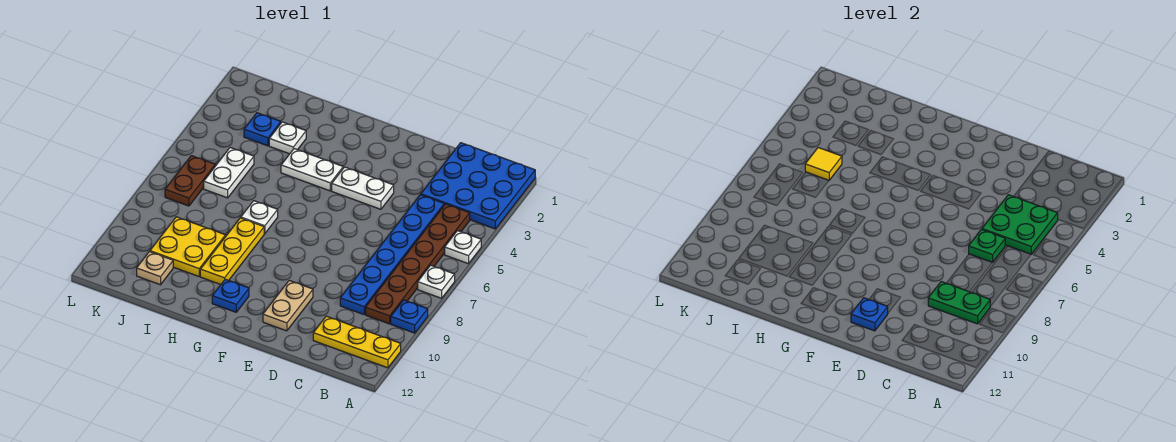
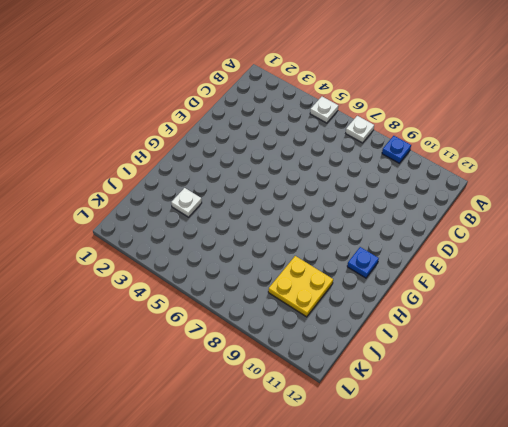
none -> blue plate A1:C3 level 1
none -> yellow plate A11:C11 level 1
none -> brown plate B4:B9 level 1

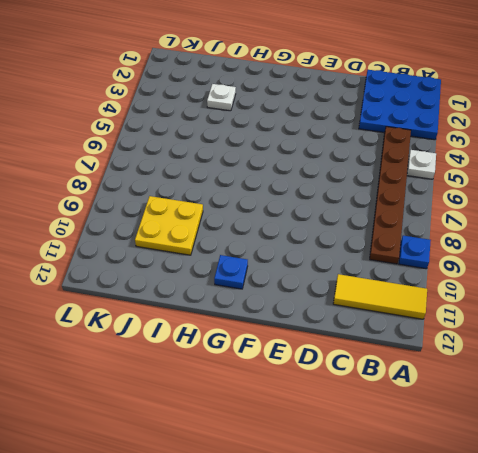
yellow tile A11:C11 level 1 -> yellow plate A11:C11 level 1
none -> white plate A7 level 1
none -> blue plate C4:C9 level 1
none -> white plate E4:F4 level 1

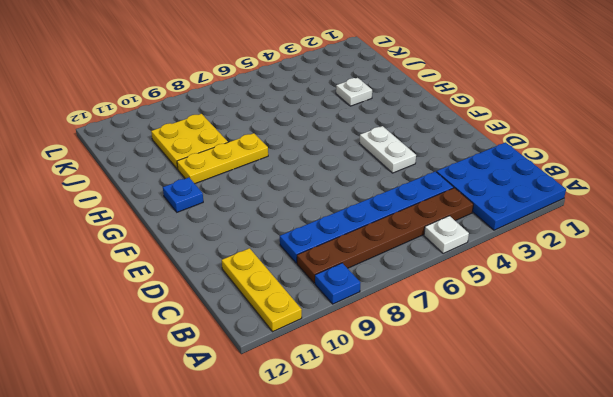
none -> white plate A7 level 1
none -> tan plate E10:E11 level 1
none -> white plate G4:H4 level 1

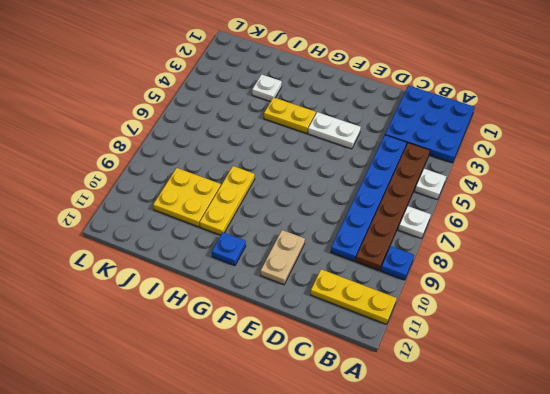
yellow plate G4:H4 level 1 -> white plate G4:H4 level 1
none -> white plate H7 level 1
none -> blue plate J3 level 1
none -> white plate J5:J6 level 1

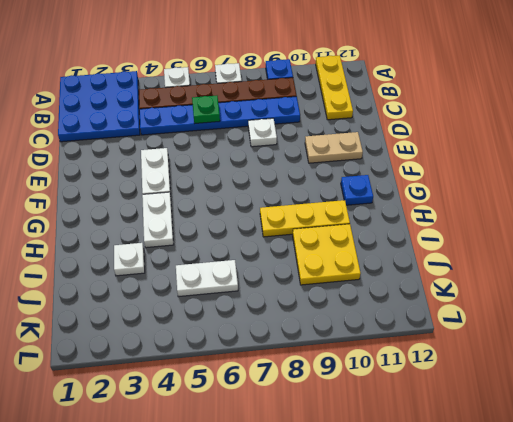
white plate D8 level 1 -> white plate H7 level 1
none -> blue plate J3 level 1
none -> tan plate J11 level 1
none -> brown plate K6:K7 level 1

